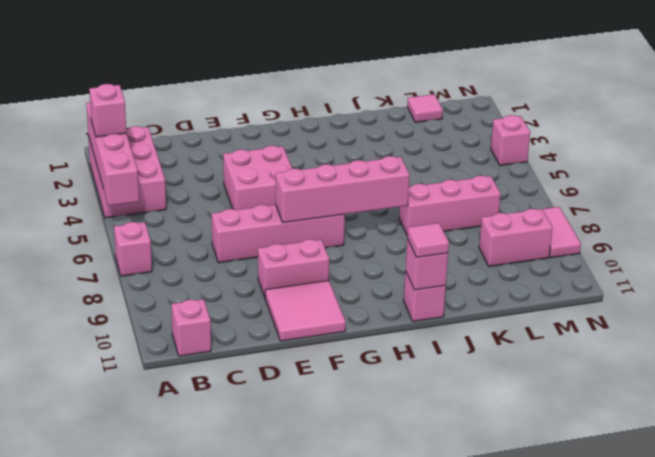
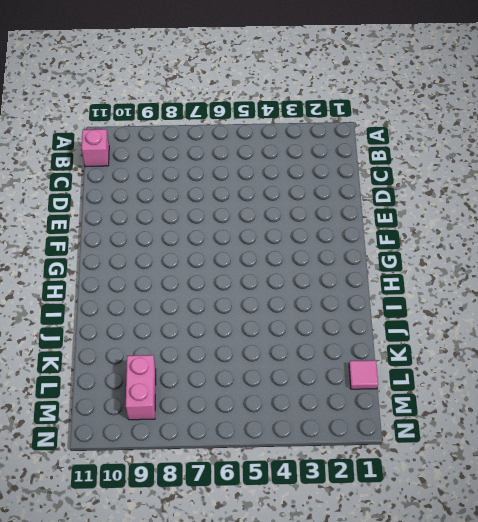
none -> pink brick A2:B4 level 1
none -> pink brick A7 level 1
none -> pink brick D7:G7 level 1

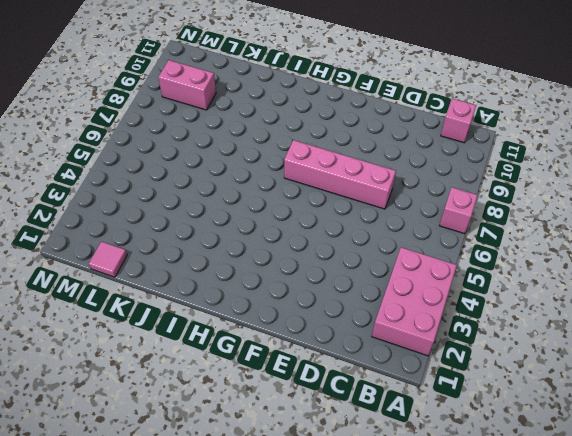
none -> pink brick E4:F5 level 1
none -> pink brick E9:F9 level 1
none -> pink tile E10:F11 level 1

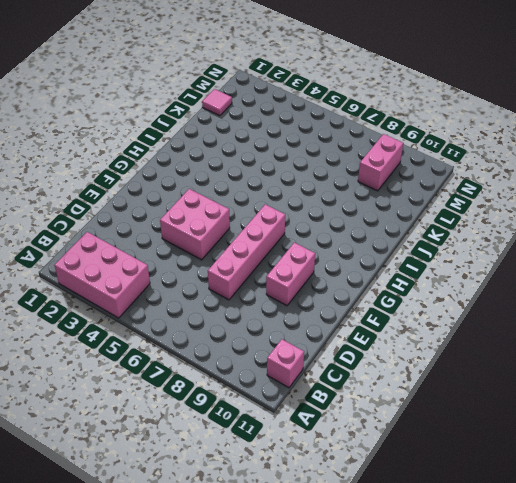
none -> pink brick A7 level 1
none -> pink tile E10:F11 level 1
none -> pink brick I11 level 1

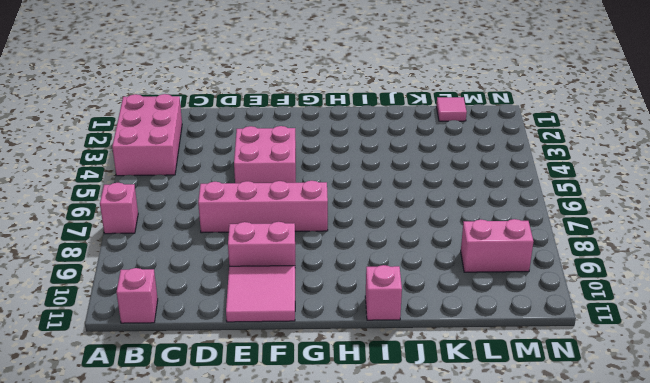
none -> pink brick J7:L7 level 1
none -> pink brick N4 level 1
none -> pink tile N8:N9 level 1

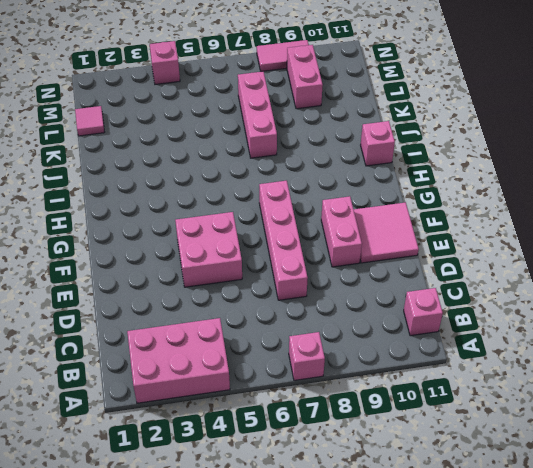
none -> pink brick A2:A5 level 2
none -> pink brick F7:I7 level 2
none -> pink brick I11 level 2

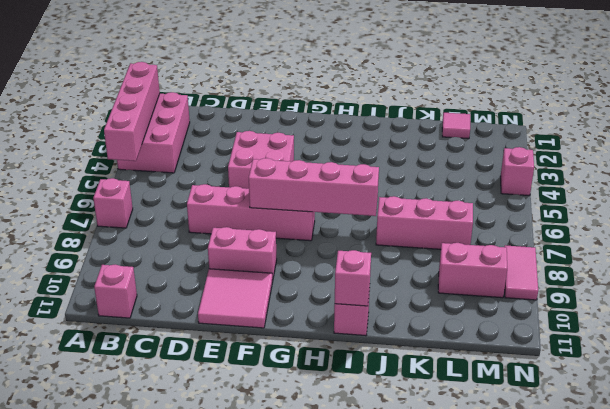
none -> pink brick A3 level 3
none -> pink tile I11 level 3

